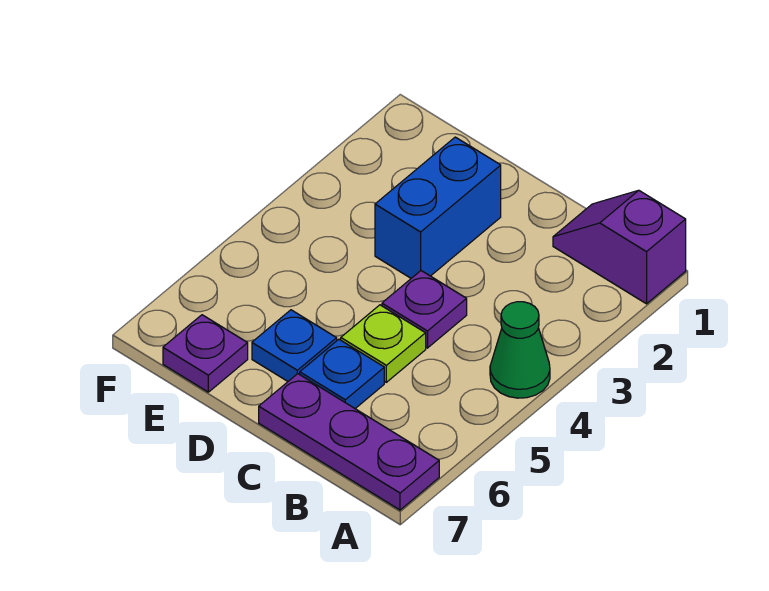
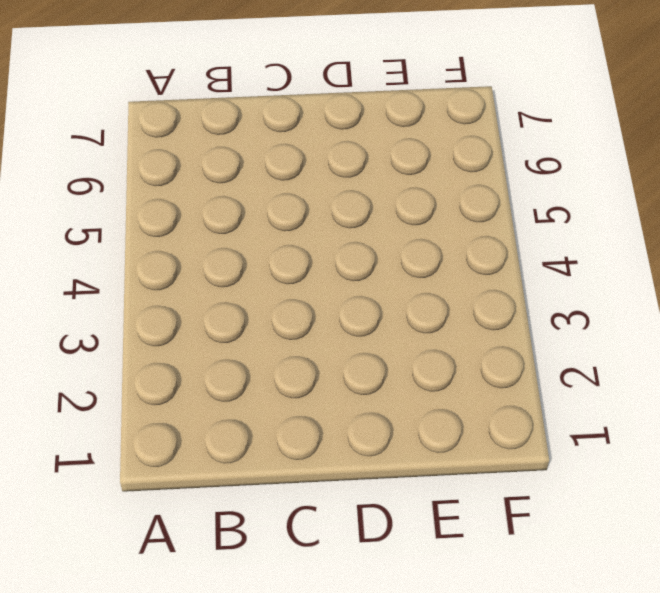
none -> purple slope A1:B1 level 1 top A
none -> green cone A4 level 1

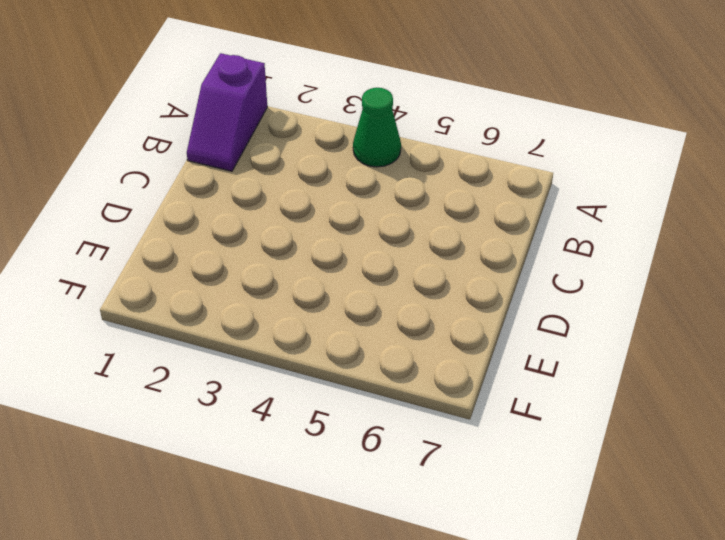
none -> purple plate A7:C7 level 1
none -> purple plate C4 level 1

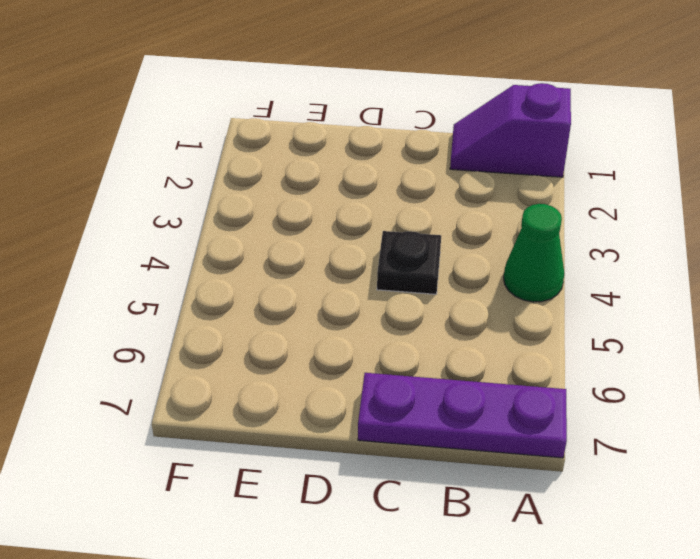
black plate C4 level 1 -> purple plate C4 level 1
none -> lime plate C5 level 1
none -> blue plate C6 level 1

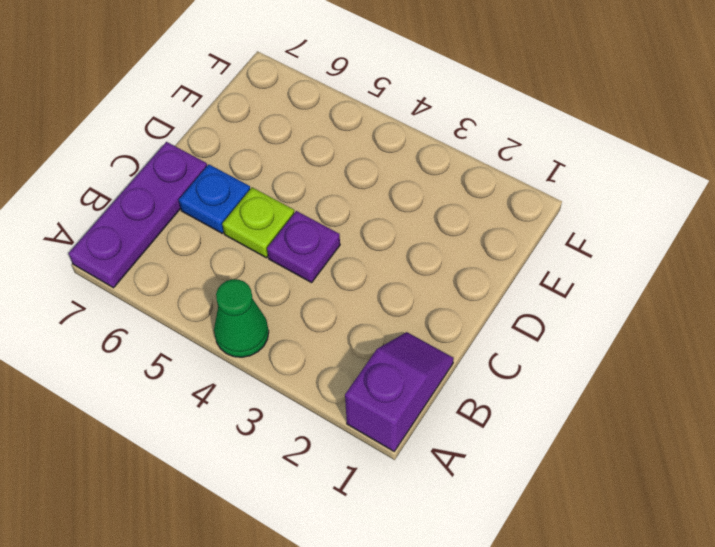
none -> blue brick D2:D3 level 1
none -> blue plate D6 level 1

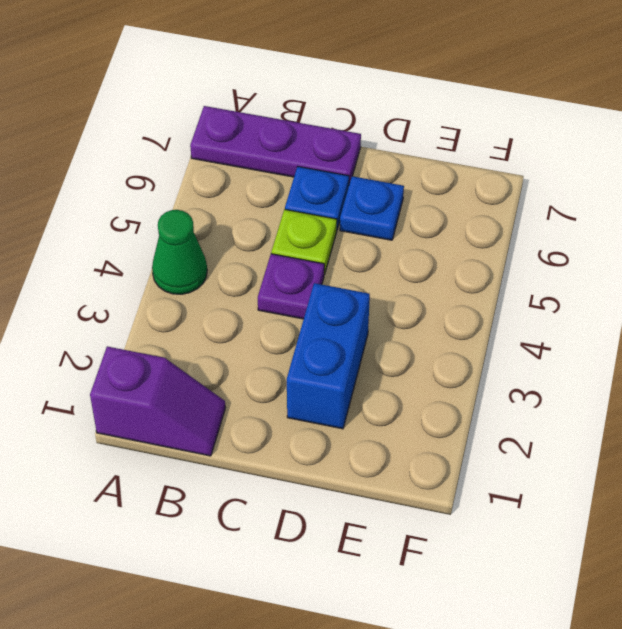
none -> purple plate E7 level 1

